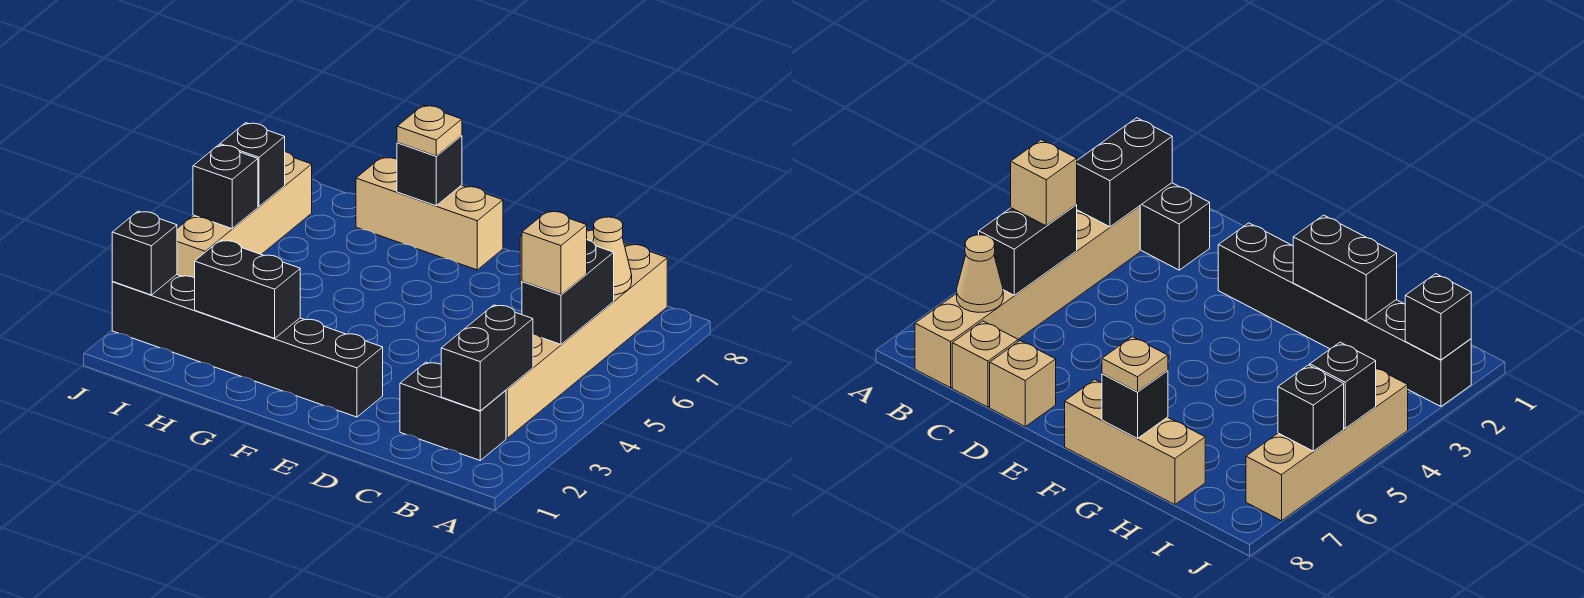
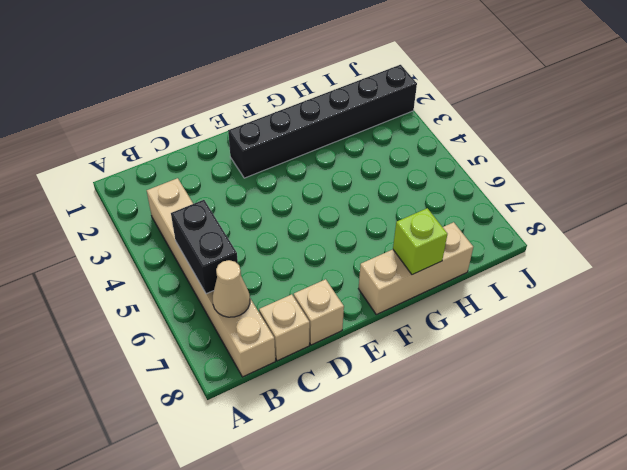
lime brick G8 level 2 -> black brick G8 level 2
none -> black brick B2:C2 level 1
none -> tan brick J4:J7 level 1
none -> black brick B2:B3 level 2

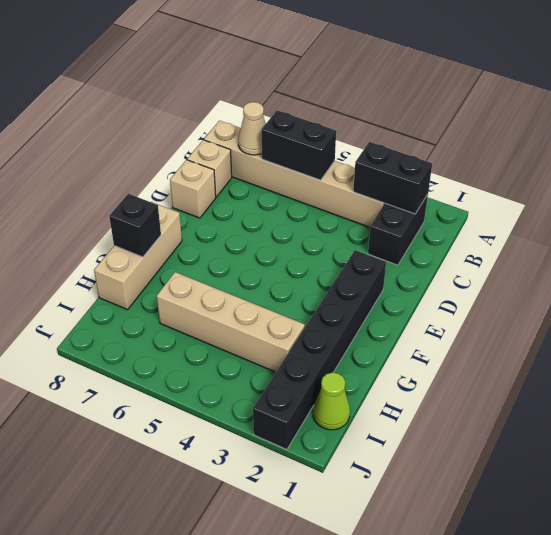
tan brick H3:H6 level 1 -> tan brick J4:J7 level 1
lime cone I1 level 1 -> none
none -> black brick G2:H2 level 2
none -> black brick J2 level 2
none -> black brick J5 level 2

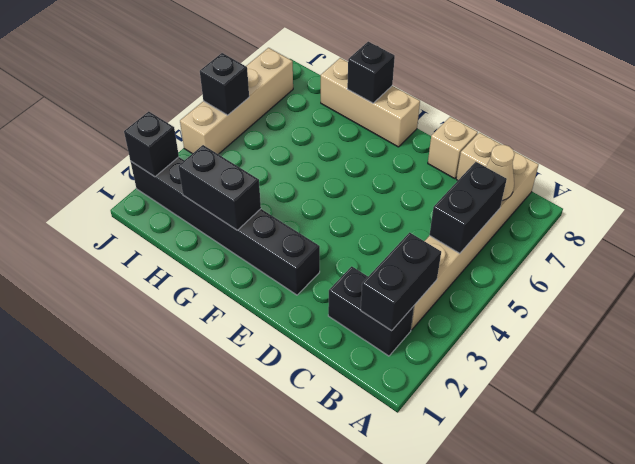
none -> black brick J6 level 2
none -> tan brick B5 level 3
none -> tan plate G8 level 3

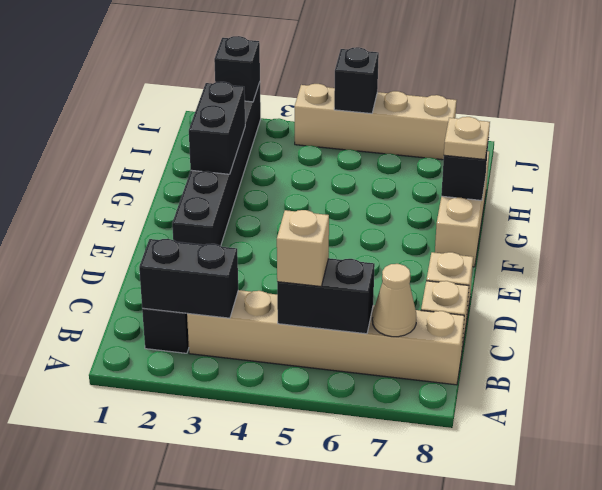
none -> black brick J6 level 2

